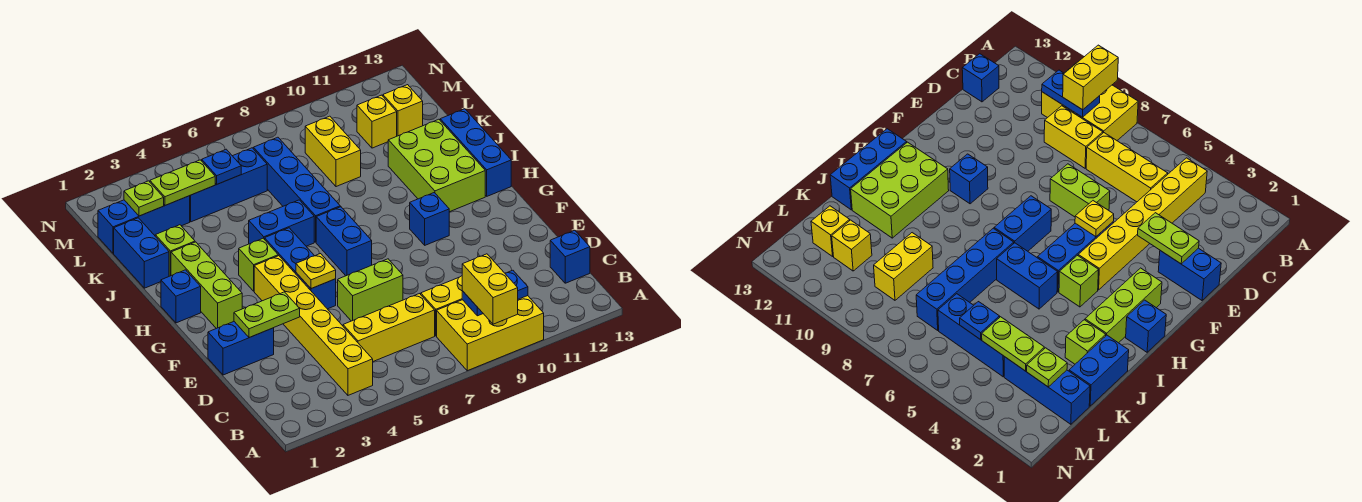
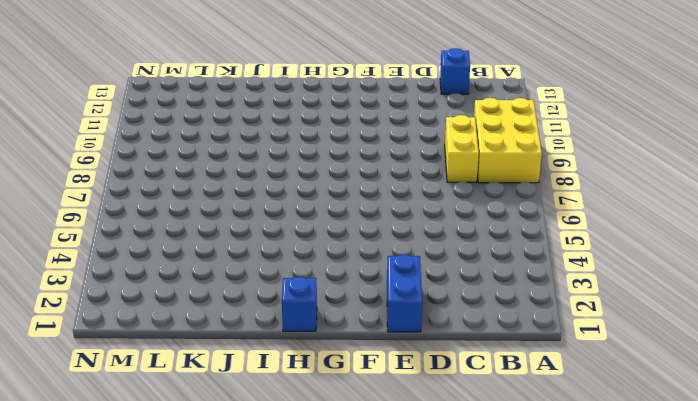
none -> yellow brick B4:G4 level 1
none -> yellow brick C5:C7 level 1
none -> lime brick E6:E7 level 1
none -> blue brick F5:H5 level 1

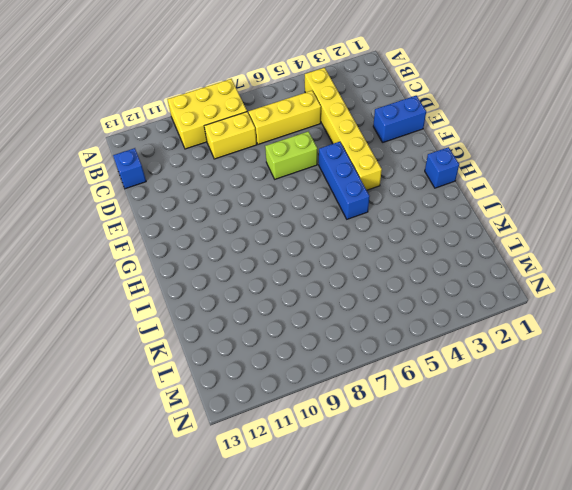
none -> lime brick G2:I2 level 1
none -> blue brick G7:H7 level 1
none -> blue brick G10 level 1
none -> lime brick H4 level 1

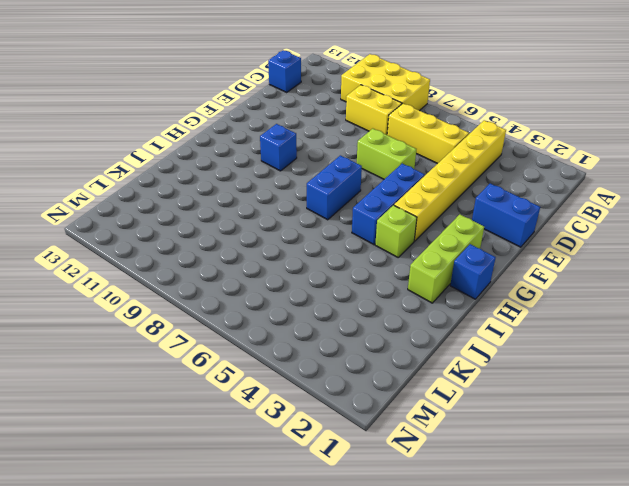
none -> lime brick H11:J12 level 1
none -> blue brick H13:J13 level 1
none -> blue brick I5:I6 level 1
none -> blue brick I7:L7 level 1

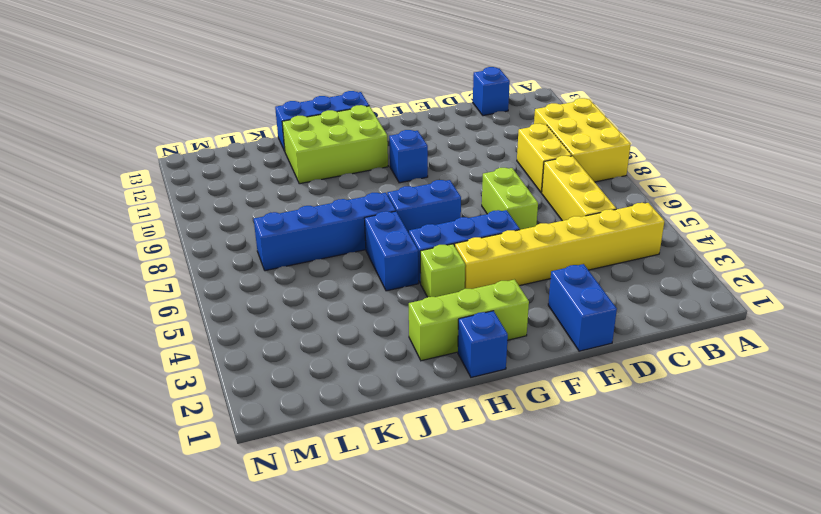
none -> blue brick J1:K1 level 1
none -> lime brick J2 level 1
none -> yellow brick K9:L9 level 1
none -> blue brick L1:L3 level 1

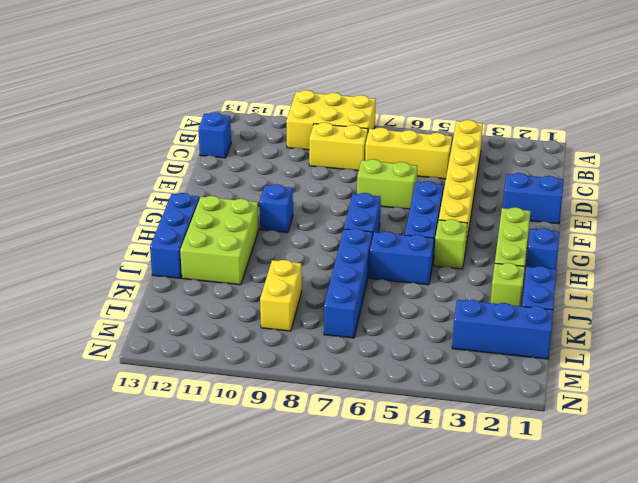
none -> blue brick L4:L6 level 1
none -> yellow brick L11 level 1
none -> yellow brick L12 level 1
none -> blue plate B9:B10 level 2

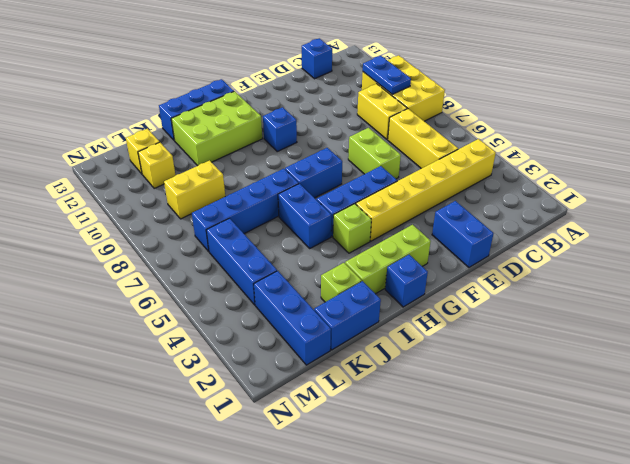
none -> lime plate E2:E3 level 2
none -> yellow plate F5 level 2
none -> lime plate L2 level 2
none -> lime plate L3:L4 level 2

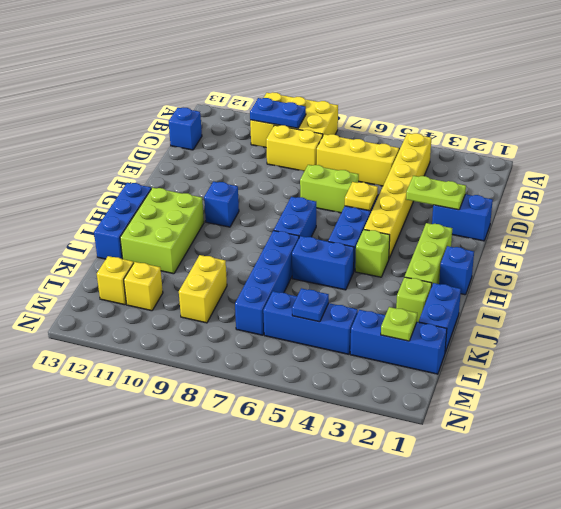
none -> lime plate L3:L4 level 2
none -> yellow brick A9:B9 level 3

